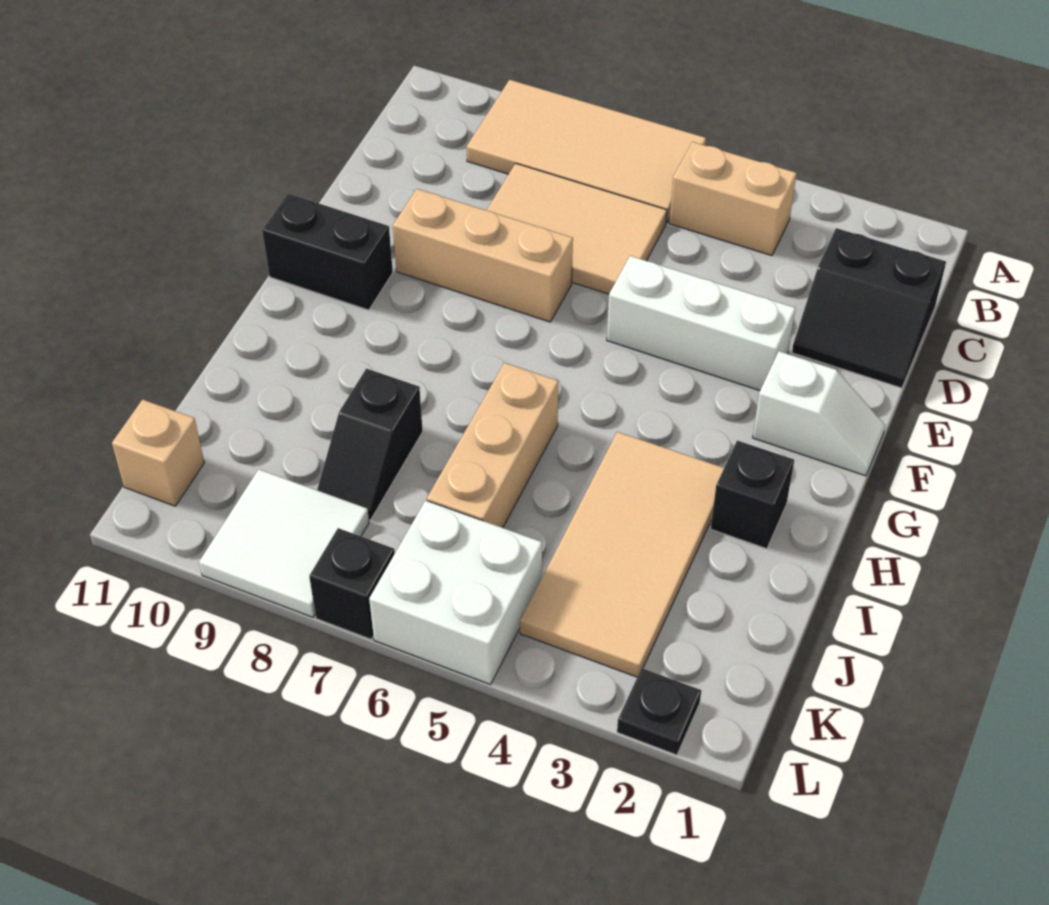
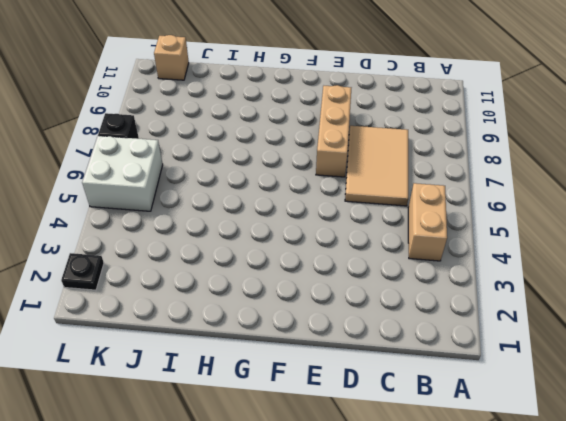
none -> tan tile A6:B9 level 1
none -> black slope C1:D2 level 1 top C
none -> white brick E3:E5 level 1

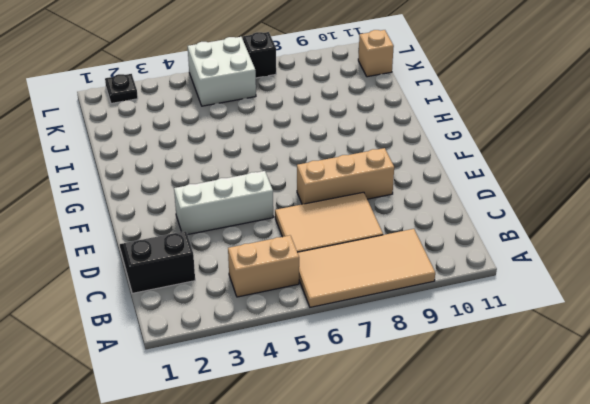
none -> white slope F1:F2 level 1 top 2
none -> black brick F10:F11 level 1
none -> black brick H2 level 1

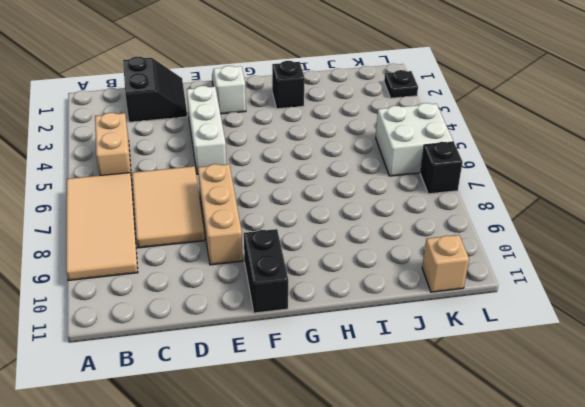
none -> tan tile H3:K4 level 1
none -> tan brick H6:J6 level 1
none -> black slope I8:J8 level 1 top I

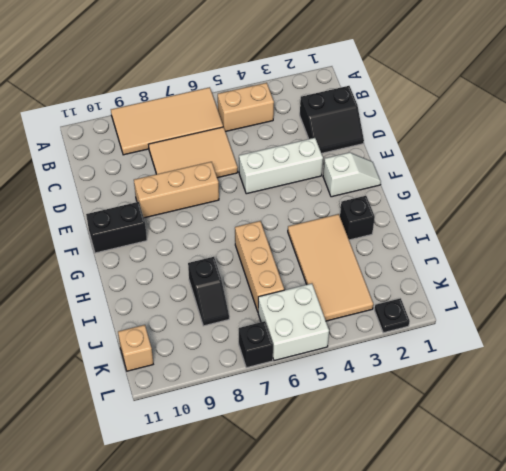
none -> white tile K8:L9 level 1

